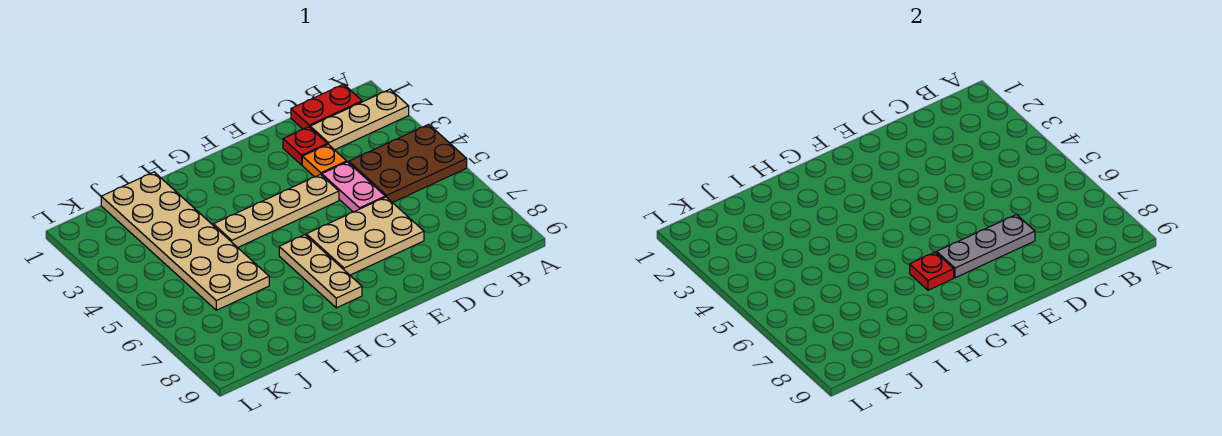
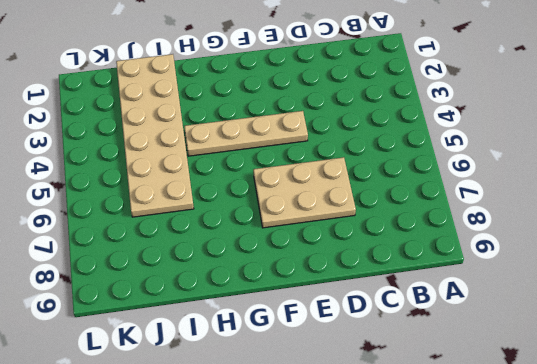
none -> tan plate A2:C2 level 1
none -> brown plate A4:C5 level 1
none -> red plate B1:C1 level 1

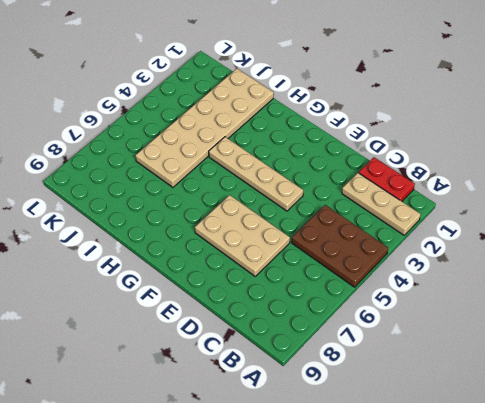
none -> red plate D2 level 1
none -> orange plate D3 level 1
none -> pink plate D4:D5 level 1

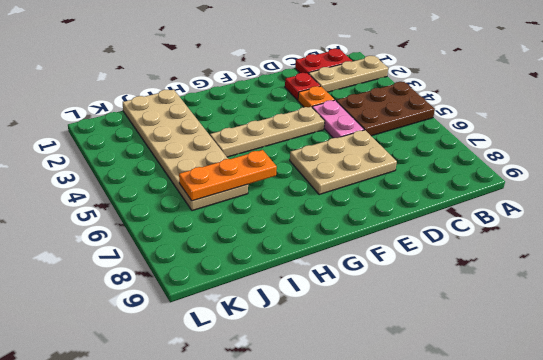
orange plate H6:J6 level 2 -> none
none -> tan plate G6:G8 level 1
none -> grey plate D7:F7 level 2
none -> red plate G7 level 2

